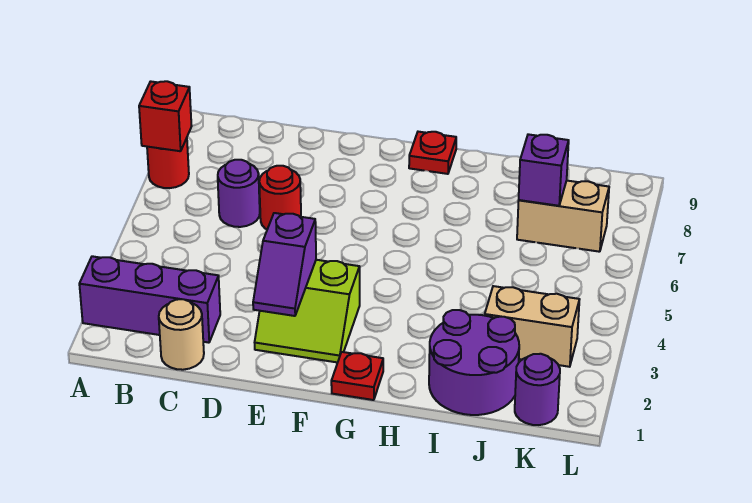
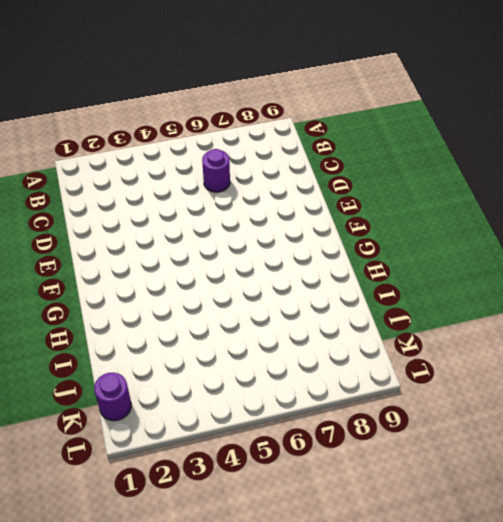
none -> purple brick A2:C2 level 1
none -> red round brick A7 level 1
none -> tan round brick C1 level 1

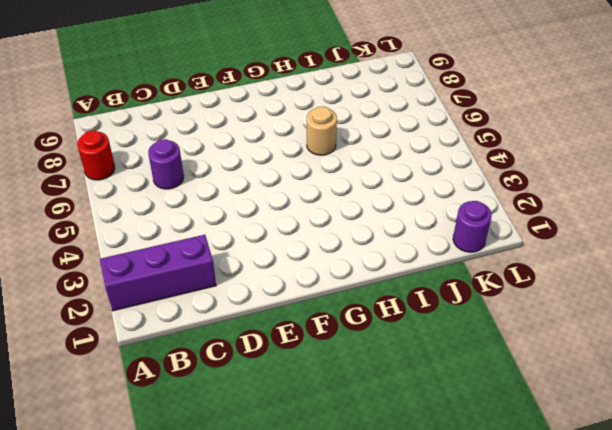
tan round brick H6 level 1 -> tan round brick C1 level 1
none -> red round brick D6 level 1
none -> lime slope E2:F3 level 1 top 3
none -> red plate G1 level 1

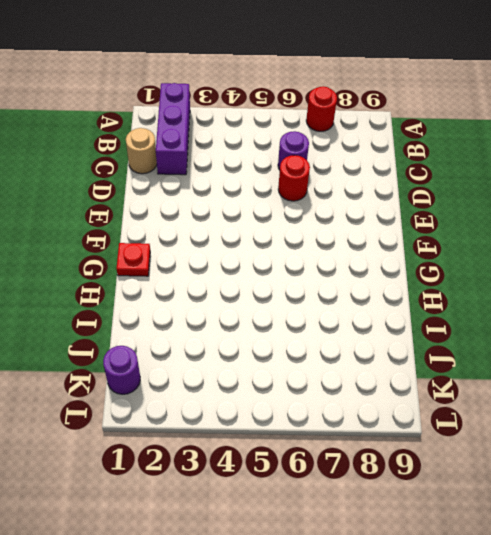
none -> lime slope E2:F3 level 1 top 3
none -> red plate G9 level 1
none -> purple round brick I1:J2 level 1

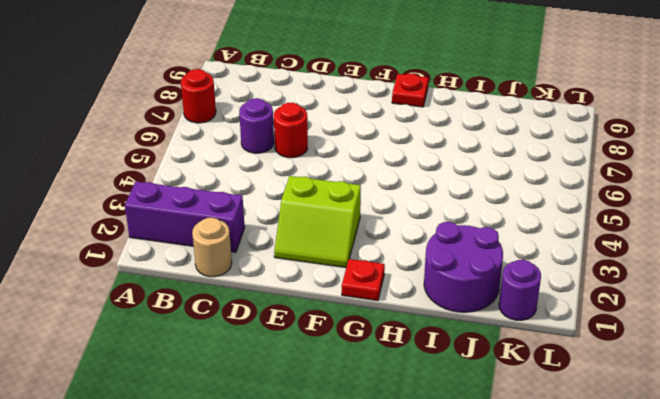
none -> tan brick J3:K3 level 1
none -> tan brick J7:K7 level 1
none -> red brick A7 level 2

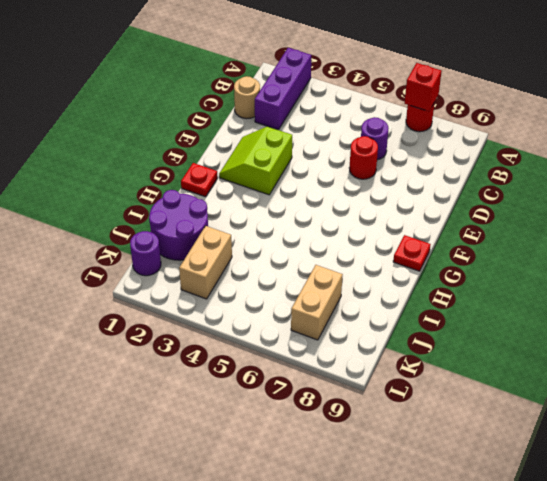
none -> purple slope E2:E3 level 2 top 3
none -> purple brick J7 level 2

